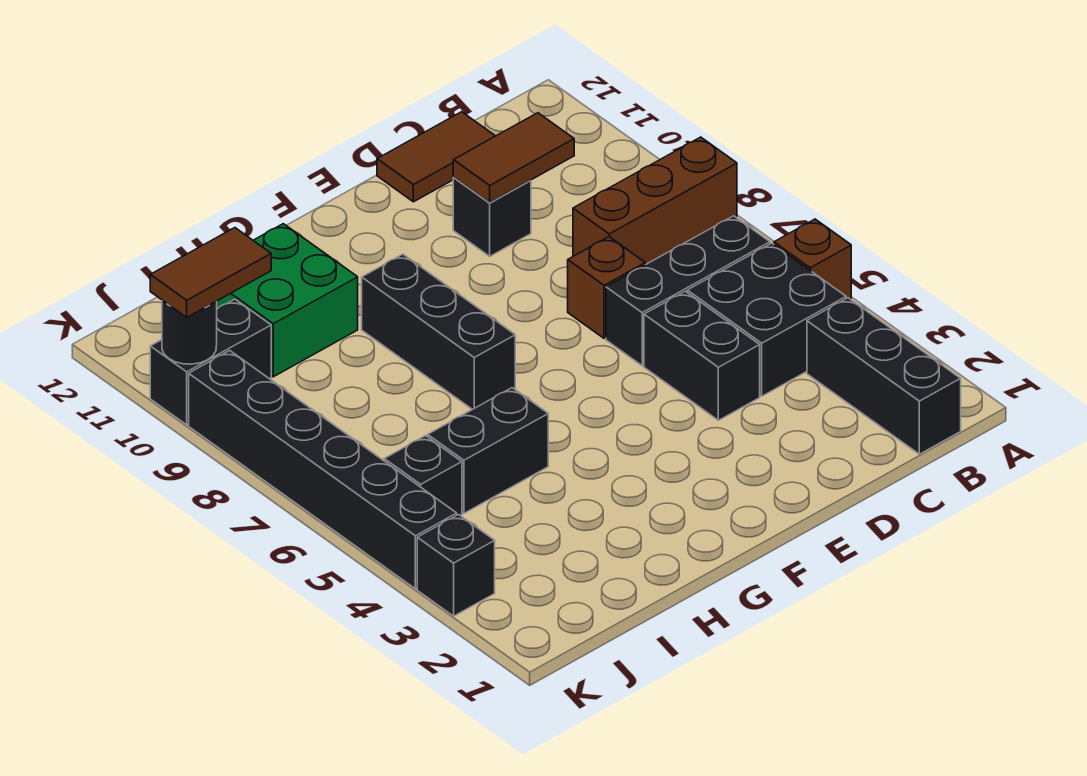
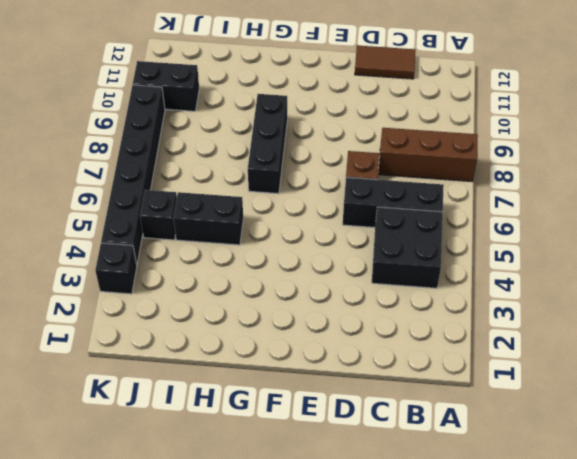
none -> brown brick A5 level 1
none -> black brick B1:B3 level 1
none -> black brick D4:D5 level 1

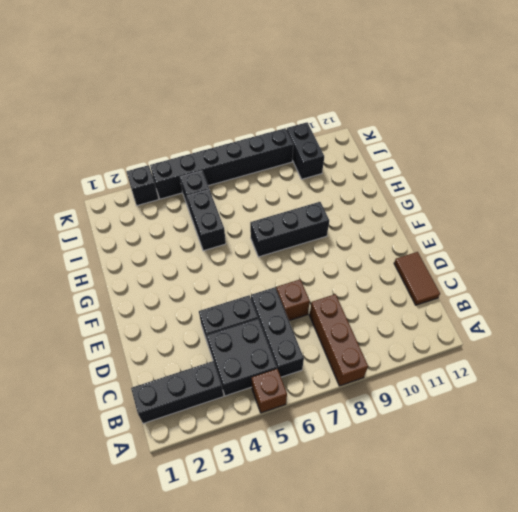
none -> black brick D10 level 1
none -> green brick H10:I11 level 1
none -> brown tile C10:D10 level 2

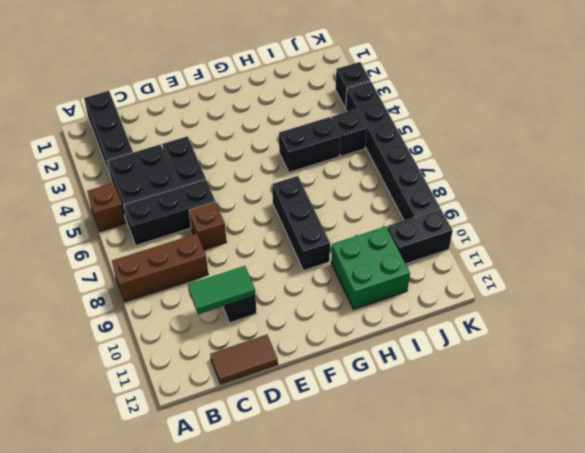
green tile C10:D10 level 2 -> brown tile C10:D10 level 2
none -> black round brick K10 level 2
none -> brown tile J10:K10 level 3

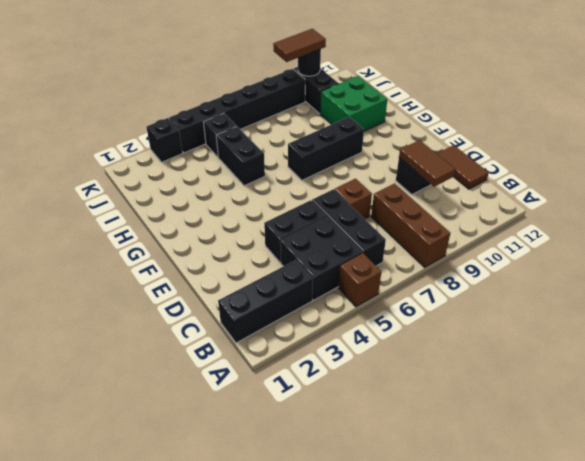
brown tile K9:K10 level 3 -> brown tile J10:K10 level 3

